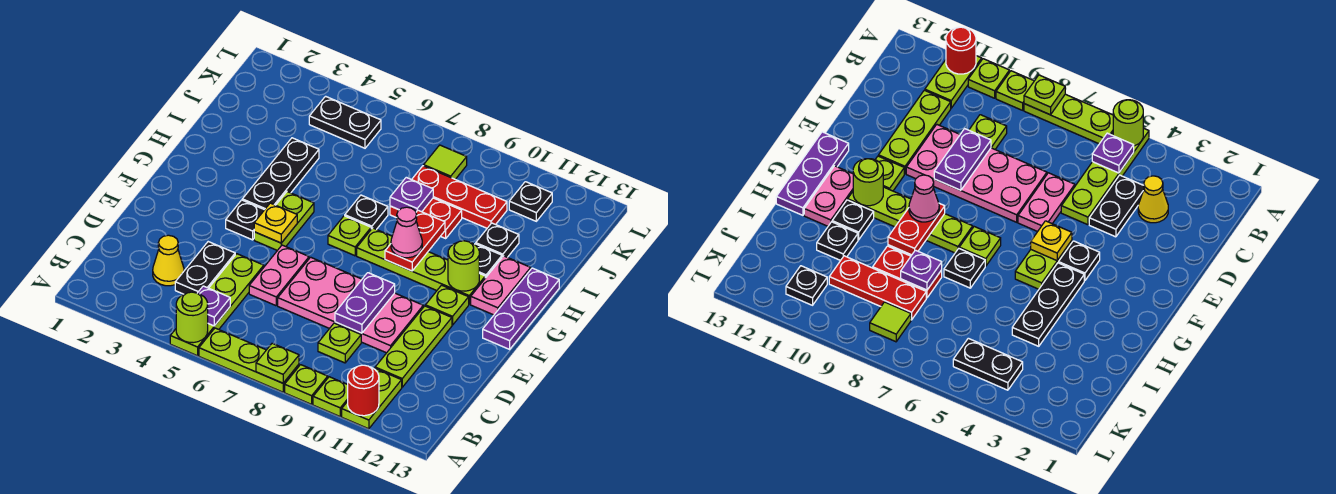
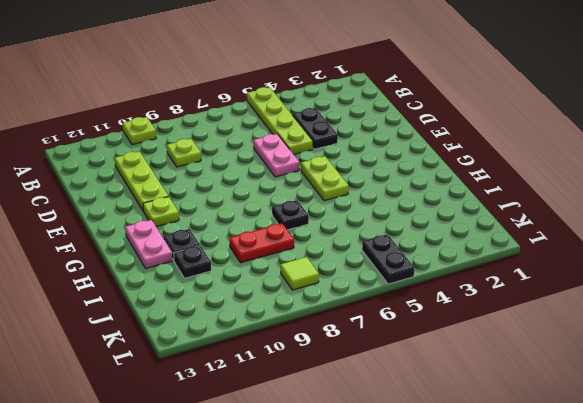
black plate K5:L5 level 1 -> black plate K4:K5 level 1
none -> lime plate A6:A8 level 1
none -> lime plate A9 level 1
none -> lime plate A11:B11 level 1
none -> yellow cone C3 level 1

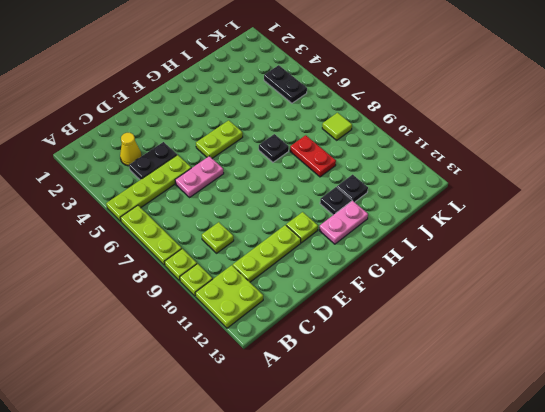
lime plate A11:B12 level 1 -> lime plate A11:B11 level 1
none -> pink plate D7:E10 level 1
none -> black plate F4 level 1
none -> purple plate F13:H13 level 1
none -> black plate G4:I4 level 1

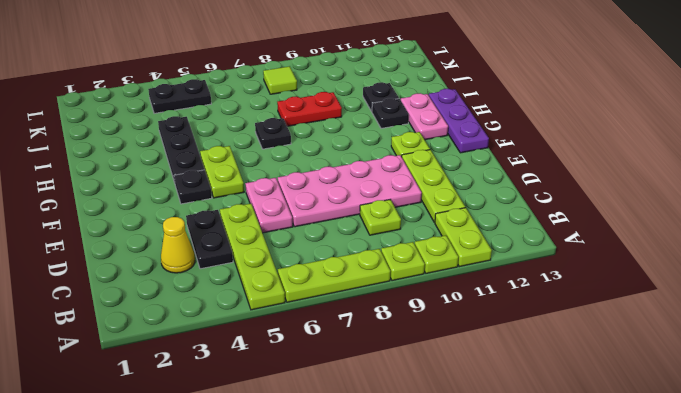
none -> lime plate G7 level 1
none -> lime plate G8:G11 level 1
none -> red plate J8:J10 level 1
none -> black plate K11 level 1

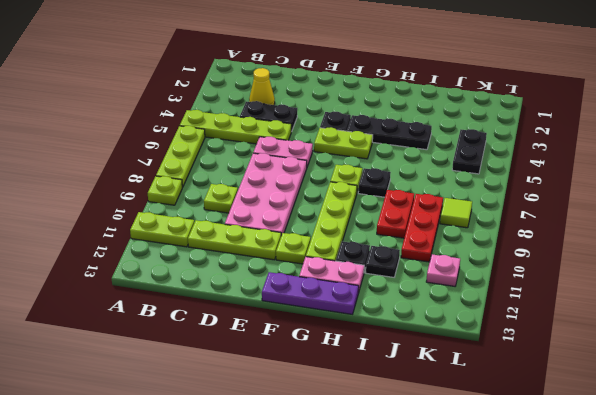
pink plate K11 level 1 -> black plate K11 level 1
none -> lime plate A10 level 1
none -> lime round brick A5 level 2
none -> lime plate A8 level 2
none -> red round brick A11 level 2

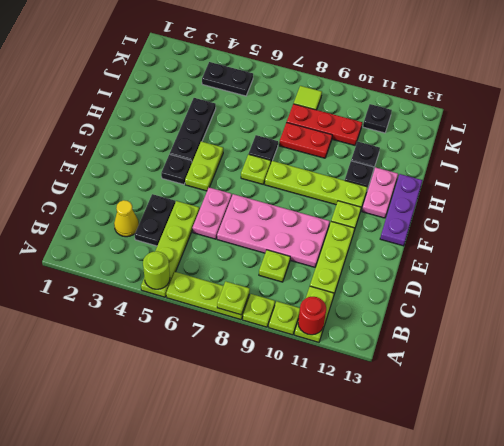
none -> purple plate B5 level 2
none -> purple plate D9:E9 level 2
none -> yellow plate F5 level 2
none -> red plate G9:H9 level 2

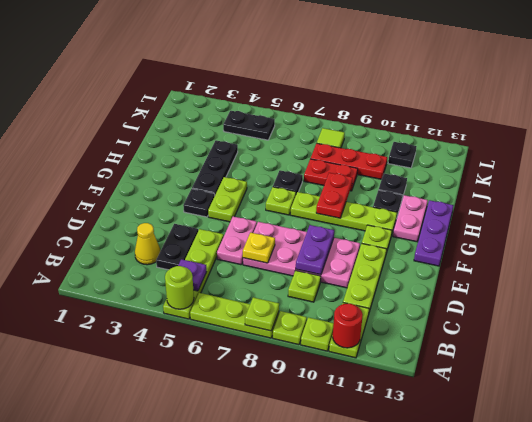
yellow plate D7 level 2 -> yellow plate F5 level 2
none -> lime round brick G11 level 2
none -> purple plate I8 level 2
none -> pink cone G9 level 3

